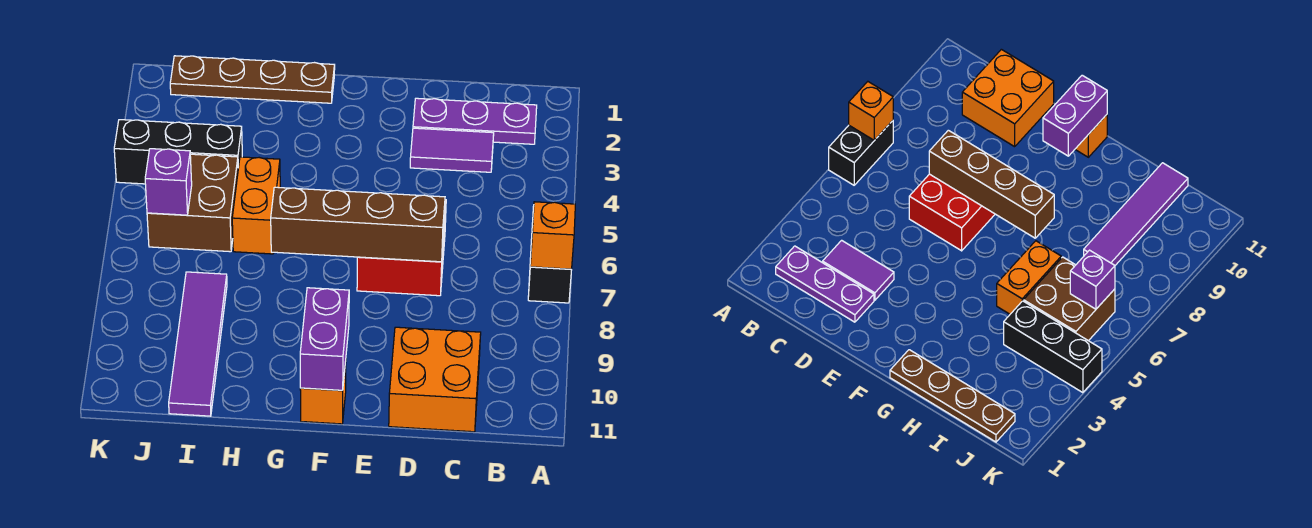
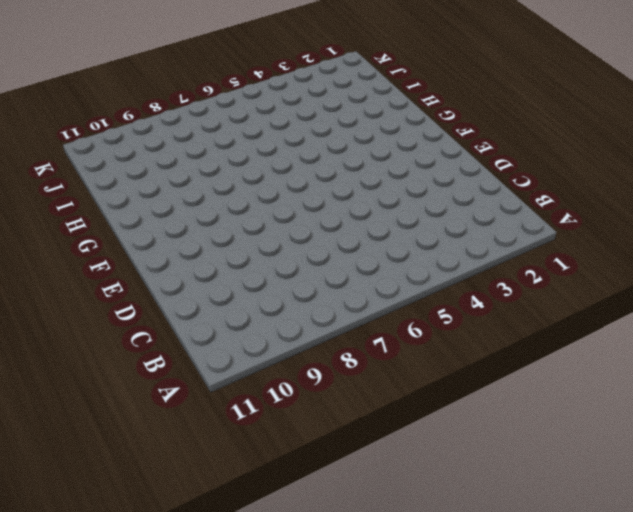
none -> black brick A6:A7 level 1
none -> purple plate B2:D2 level 1
none -> purple tile C3:D3 level 1

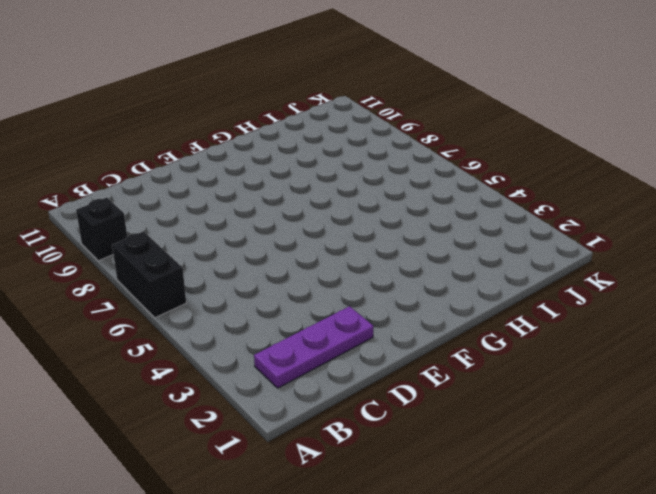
black brick A9 level 1 -> none
none -> purple tile C3:D3 level 1
none -> orange brick C10:D11 level 1
none -> red brick D6:E7 level 1

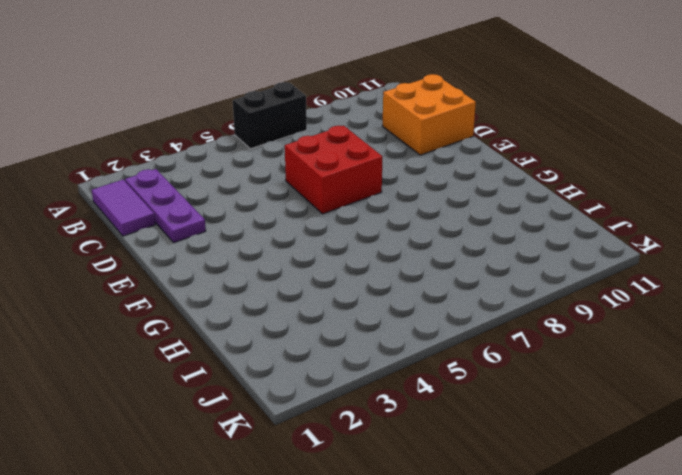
purple tile B1:C1 level 1 -> purple tile C3:D3 level 1
none -> orange brick F11 level 1
none -> brown plate G1:J1 level 1
none -> orange brick H5:H6 level 1

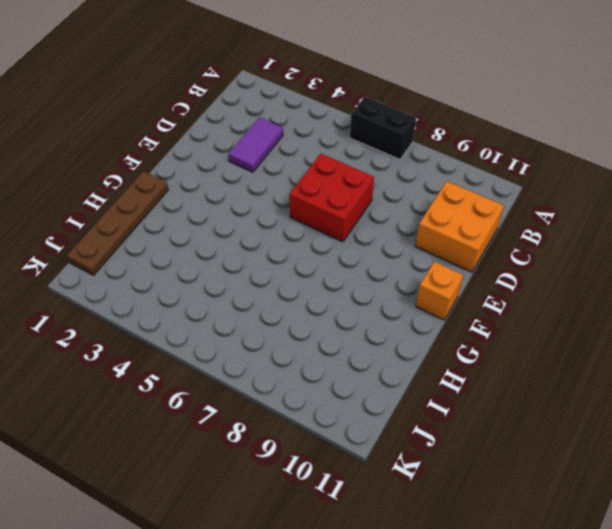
none -> purple plate B2:D2 level 1
none -> orange brick H5:H6 level 1
none -> black brick I4:K4 level 1

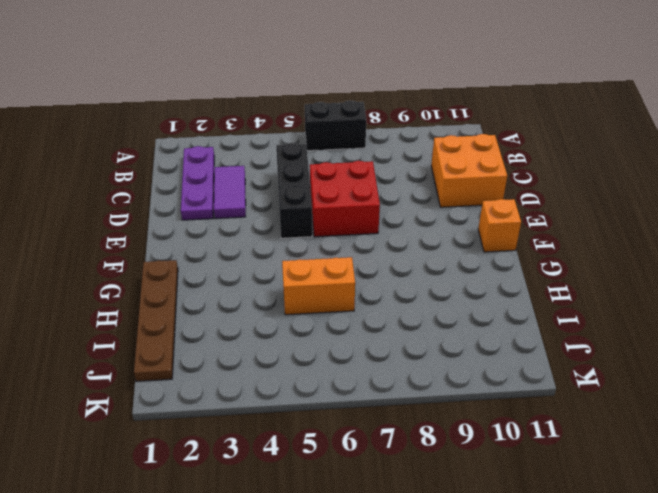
black brick C5:E5 level 1 -> black brick I4:K4 level 1
none -> brown brick I5:J6 level 1
none -> purple tile I8:I11 level 1
none -> orange brick A7 level 2

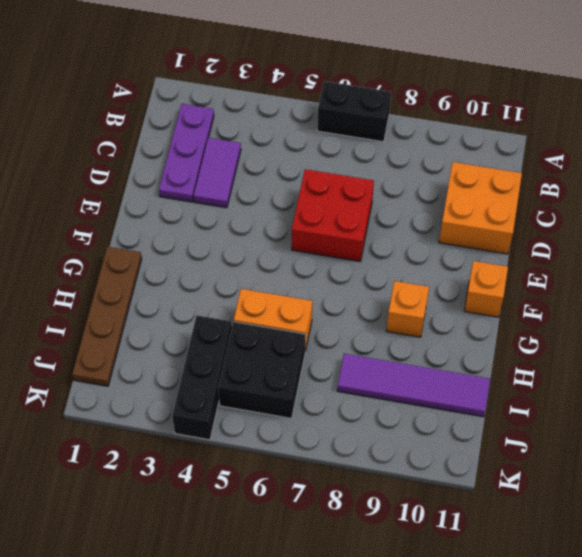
orange brick G9 level 1 -> orange brick A7 level 2
black brick I5:J6 level 1 -> brown brick I5:J6 level 1
none -> brown brick D7:G7 level 2
none -> purple brick F10:F11 level 2
none -> purple brick J6 level 2

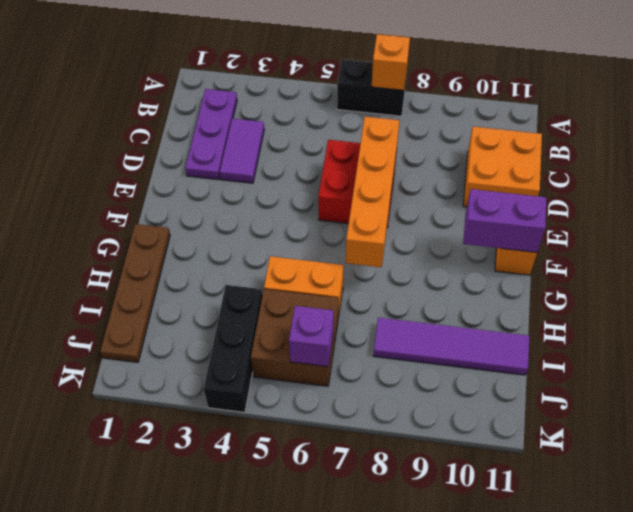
orange brick D7:G7 level 2 -> brown brick D7:G7 level 2

